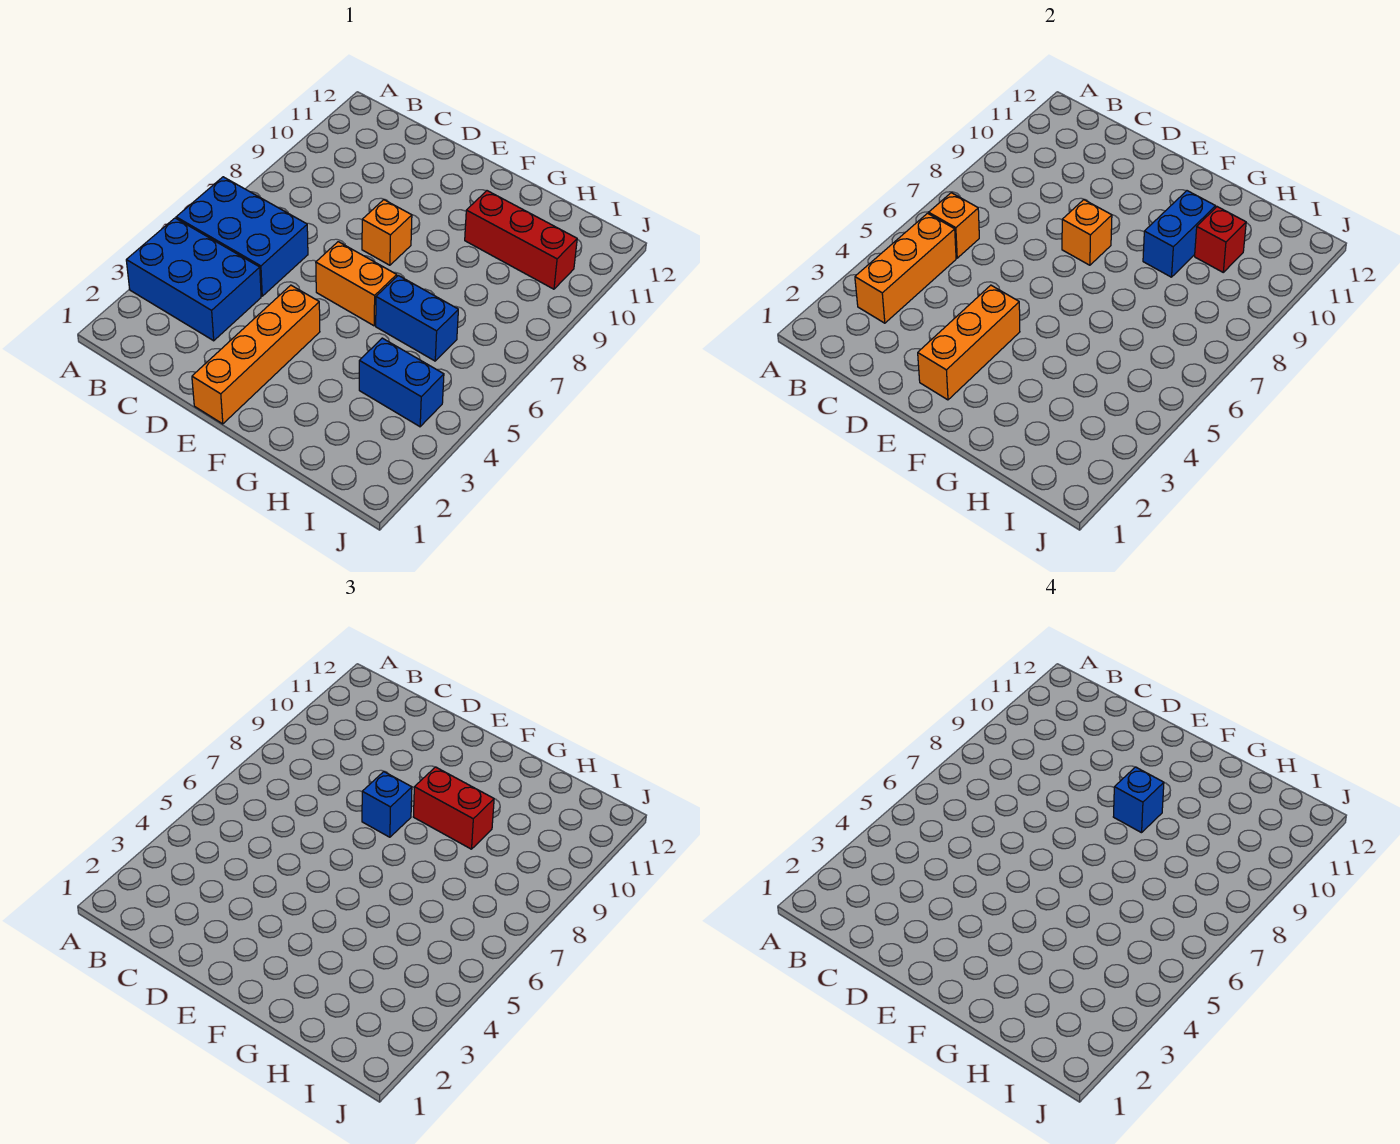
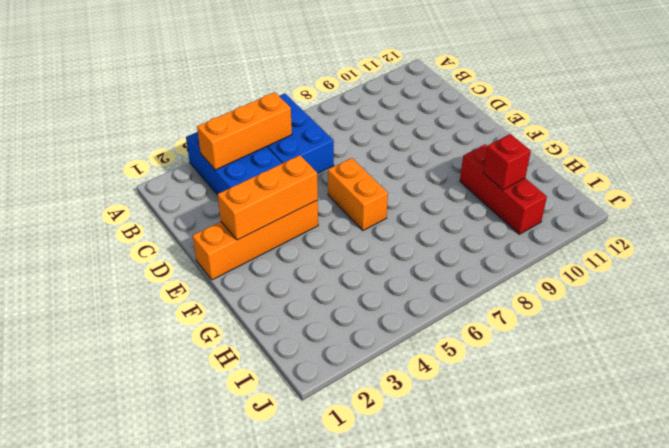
none -> orange brick E8 level 1
none -> blue brick G6:H6 level 1
none -> blue brick H4:I4 level 1

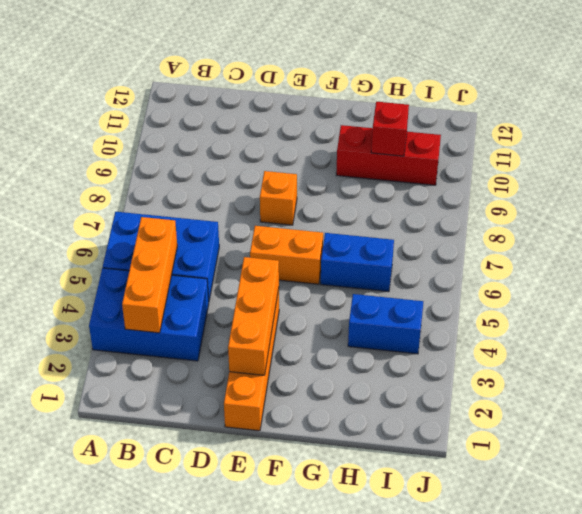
none -> orange brick B6 level 2
none -> orange brick E8 level 2
none -> blue brick G9:G10 level 2

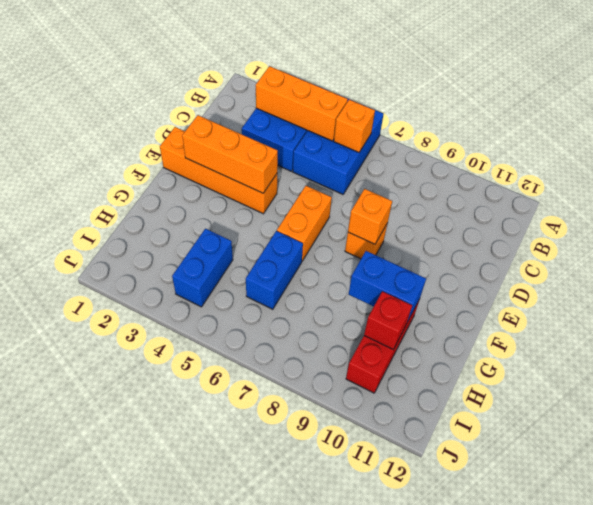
none -> blue brick E8 level 3
none -> red brick F9:G9 level 3
none -> blue brick F9 level 4

